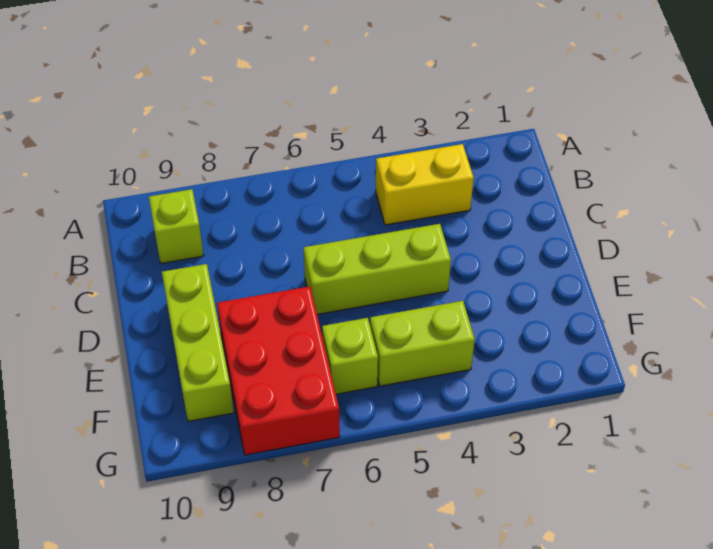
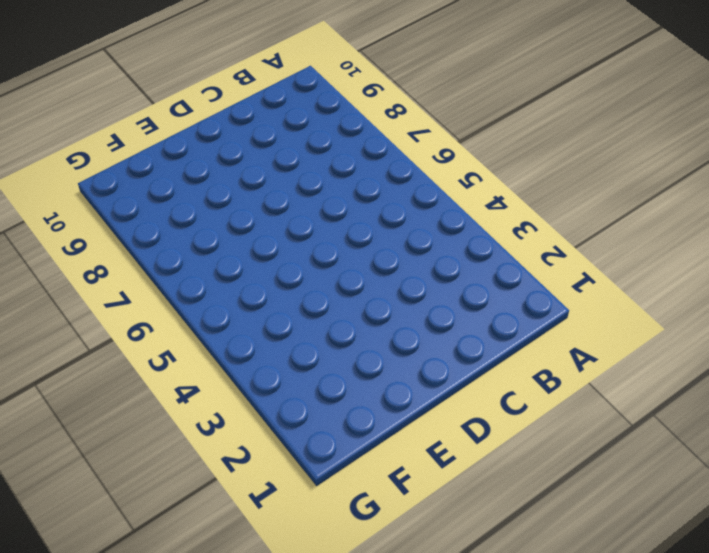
none -> yellow brick B3:B4 level 1
none -> lime brick B9 level 1

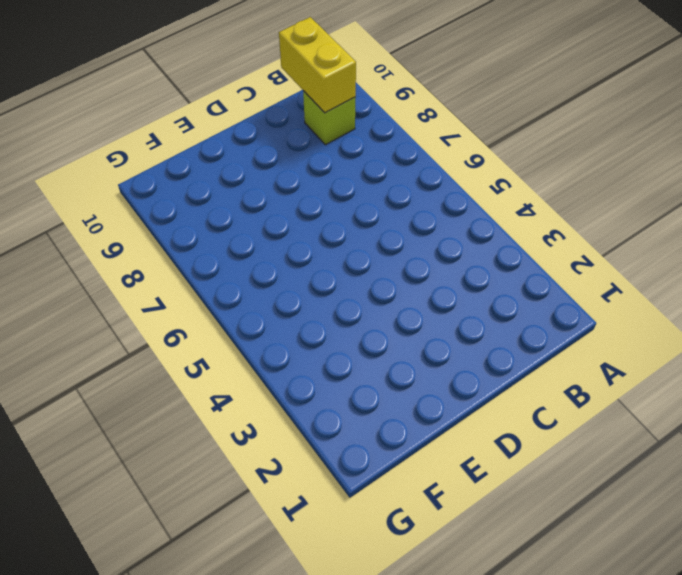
yellow brick B9:B10 level 2 -> yellow brick B3:B4 level 1
none -> lime brick D4:D6 level 1
none -> lime brick D9:F9 level 1

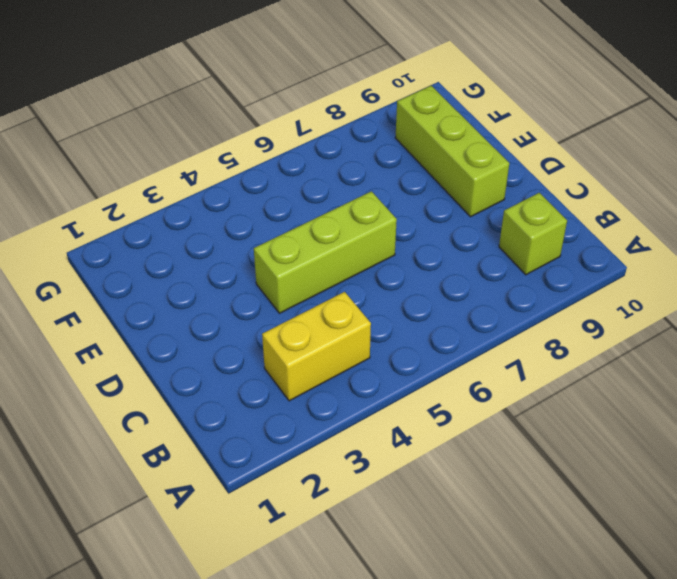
none -> red brick E7:G8 level 1
none -> lime brick F4:F5 level 1

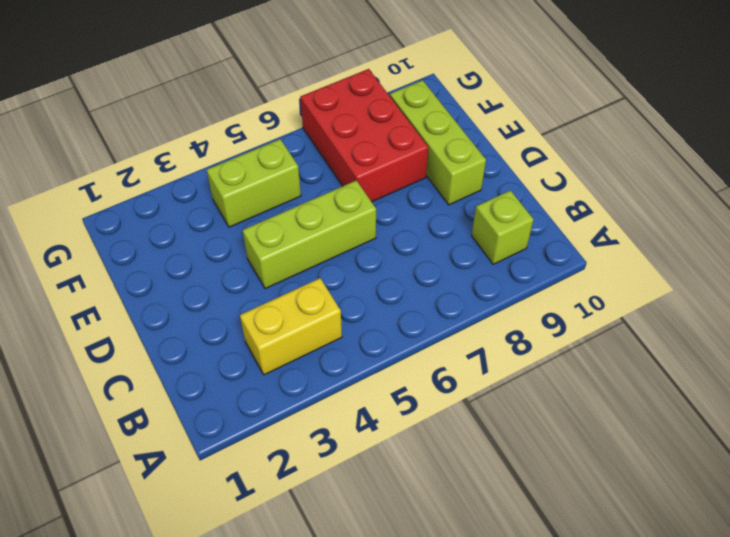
none -> lime brick F6 level 1

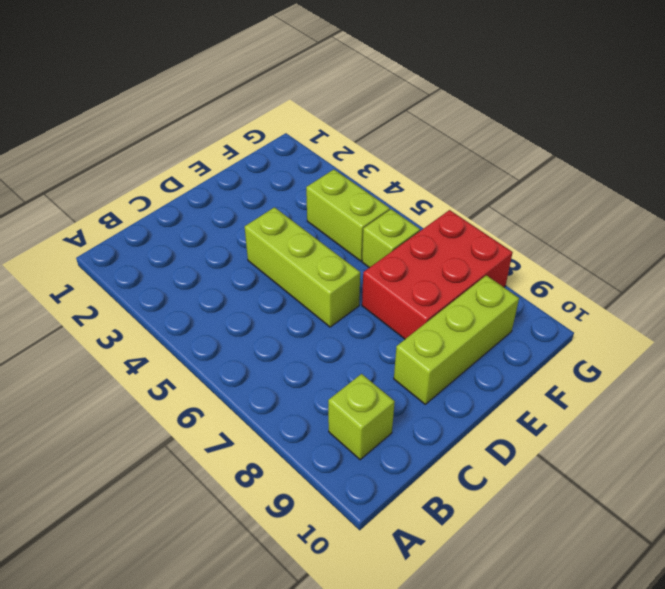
none -> yellow brick B3:B4 level 1

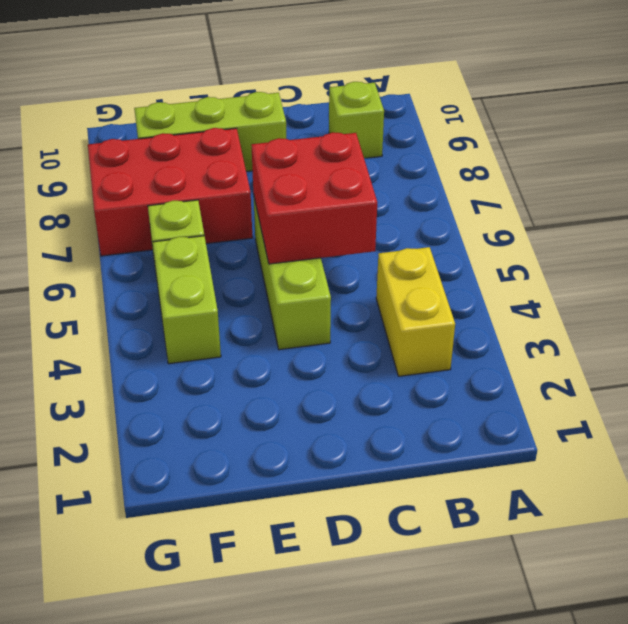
red brick C5:D6 level 2 -> none

